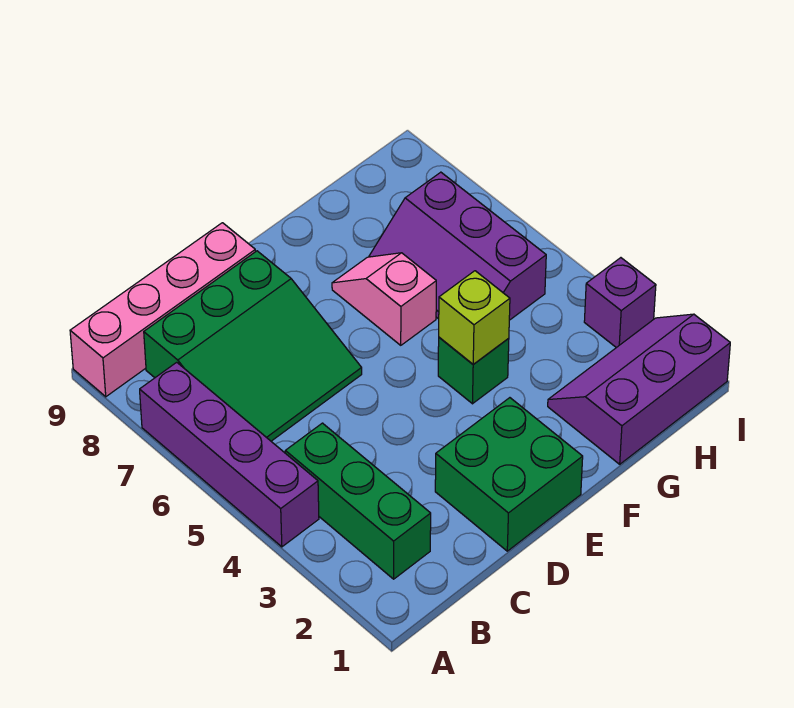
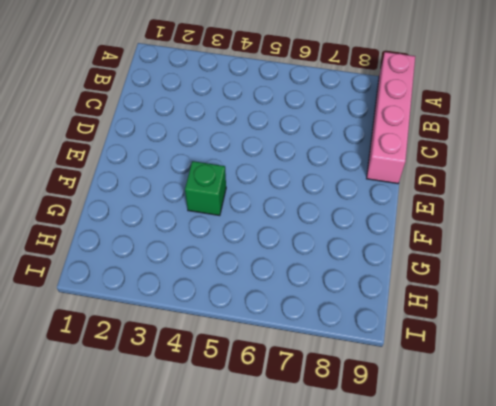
none -> purple brick A4:A7 level 1
none -> green brick B2:B4 level 1

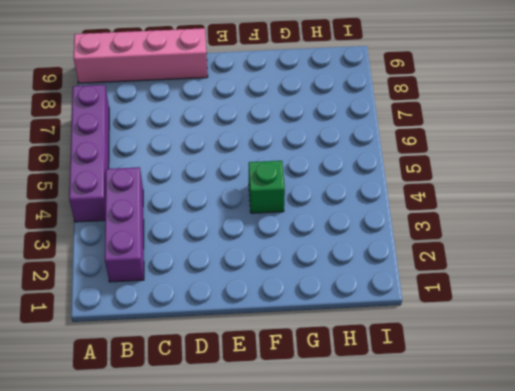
purple brick B2:B4 level 1 -> green brick B2:B4 level 1
none -> green slope B6:D8 level 1 top 8
none -> green brick D1:E2 level 1

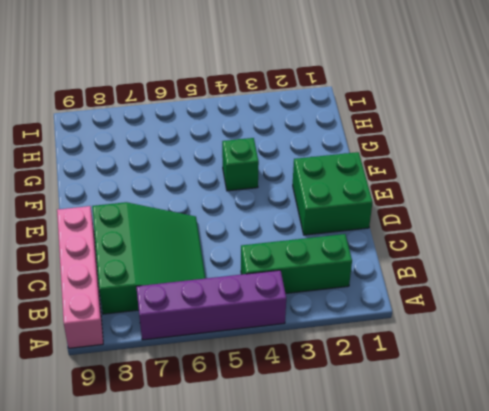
none -> pink slope F6:F7 level 1 top 6
none -> purple slope G1:I2 level 1 top 1

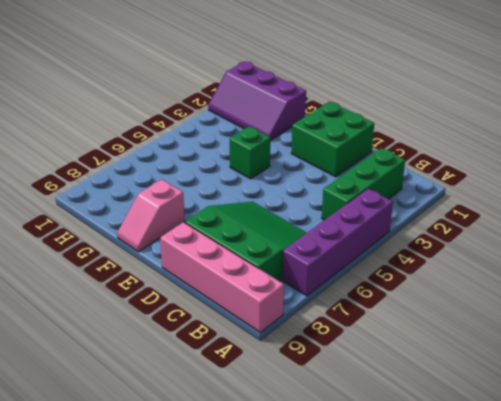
pink slope F8:F9 level 1 top 8 -> pink slope F6:F7 level 1 top 6
none -> purple slope G5:H7 level 1 top H
none -> purple brick I3 level 1

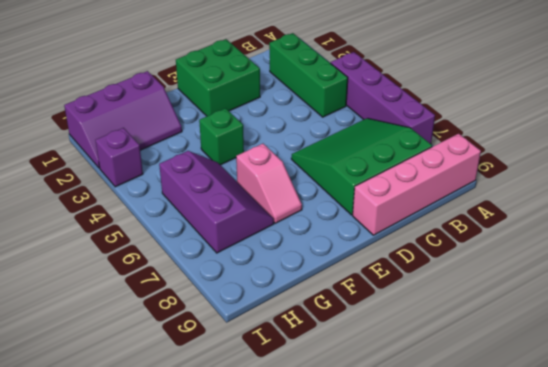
none -> lime brick F4 level 2

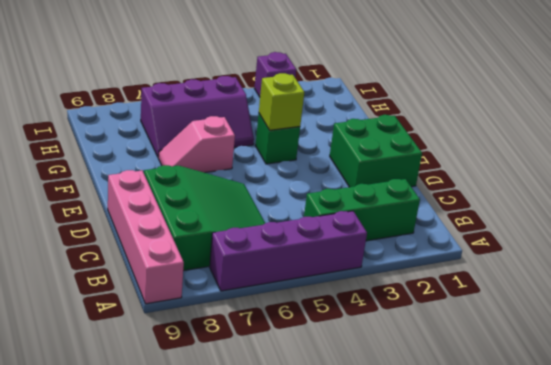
none -> purple slope G1:I2 level 1 top 1

